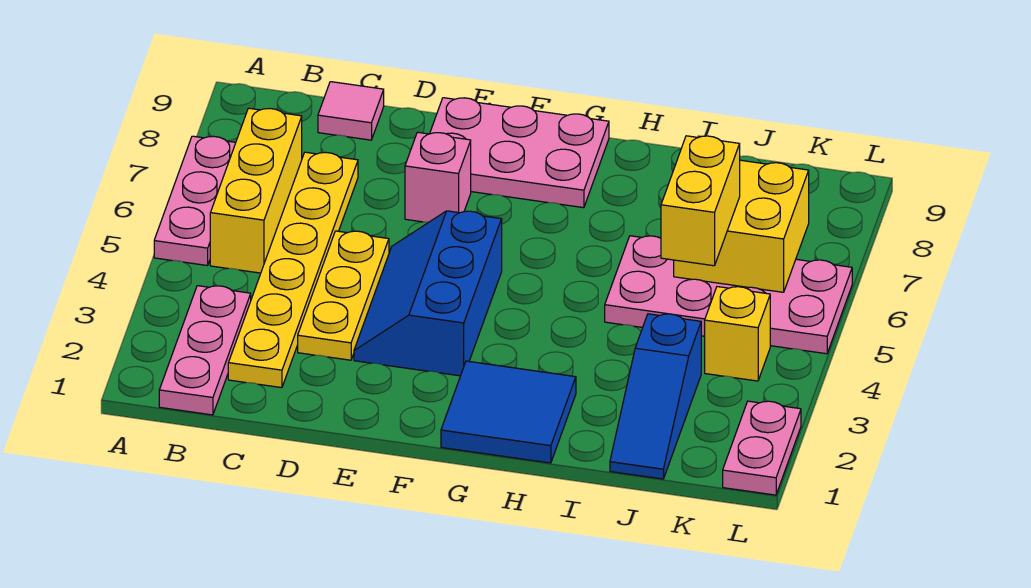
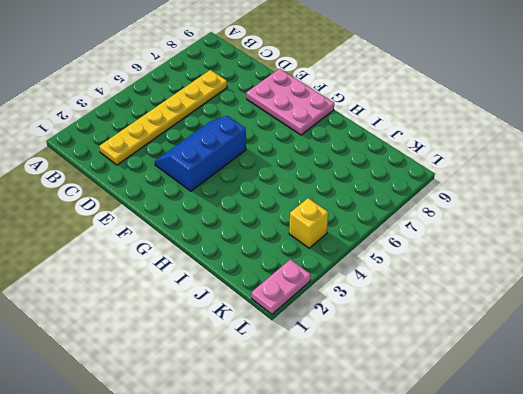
none -> pink plate A5:A7 level 1
none -> pink plate B1:B3 level 1
none -> yellow brick B5:B7 level 1

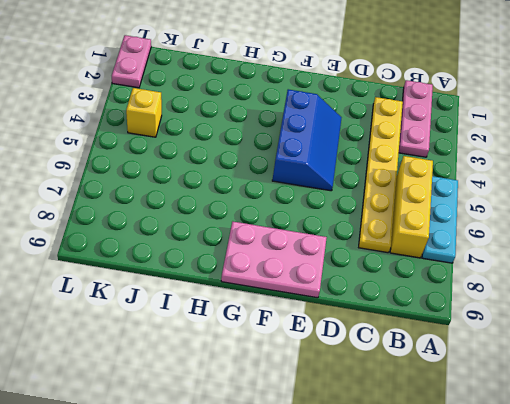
cyan plate A5:A7 level 1 -> pink plate A5:A7 level 1
none -> pink tile C9 level 1
none -> yellow plate D3:D5 level 1
none -> pink brick E7 level 1

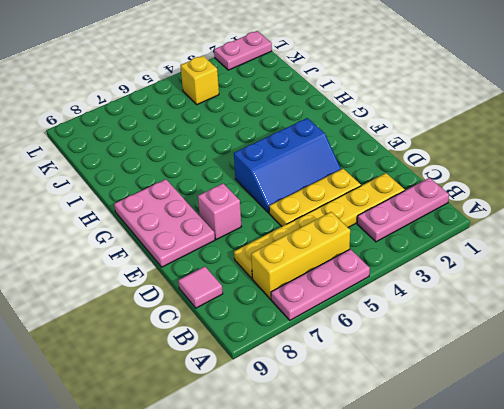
none -> blue tile G1:H2 level 1
none -> pink plate I5:L6 level 1
none -> blue slope J1:J3 level 1 top 3

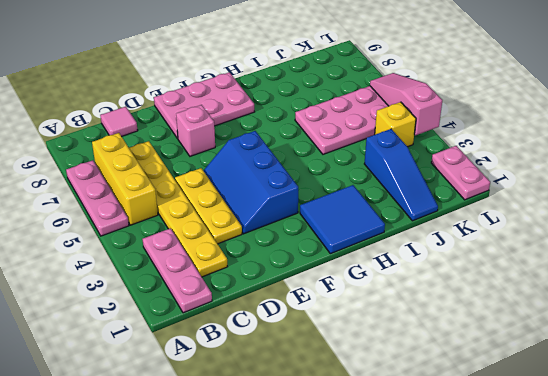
pink slope L4:L6 level 2 top 4 -> none
none -> yellow brick J6:K7 level 2
none -> yellow brick J5:J6 level 3

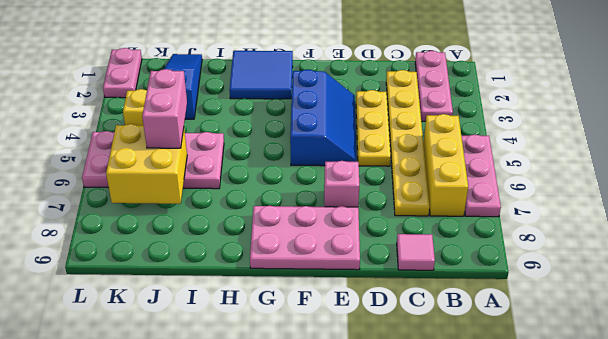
pink brick J5:J6 level 3 -> yellow brick J5:J6 level 3

